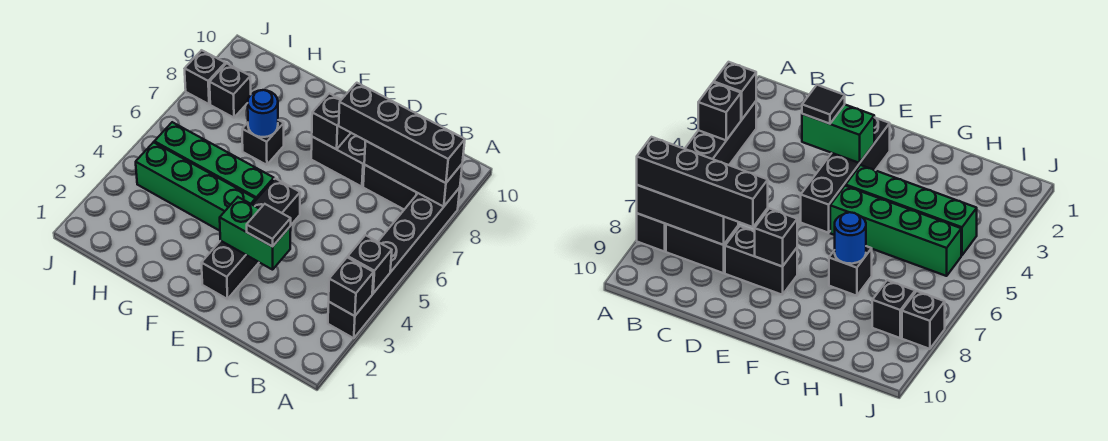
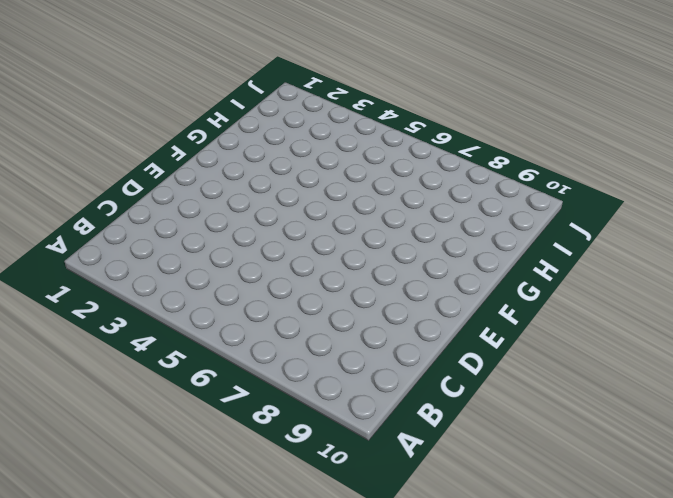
none -> black brick A3:A8 level 1
none -> black brick B8:C8 level 1
none -> black brick D8:E8 level 1

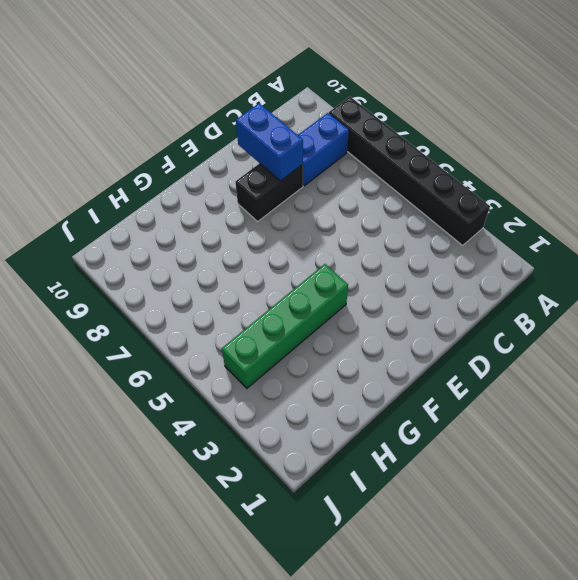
blue brick B8:C8 level 1 -> black brick B8:C8 level 1
blue brick D8:D9 level 2 -> none
none -> black brick E2:E5 level 1
none -> green brick F5:I5 level 1
none -> black brick G7 level 1

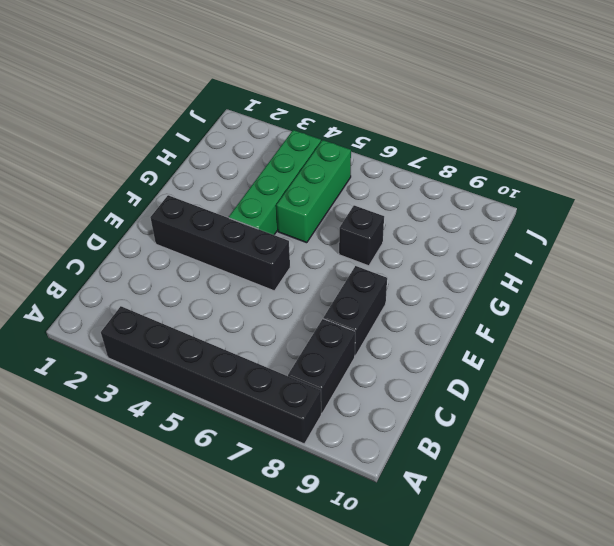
green brick G5:I5 level 1 -> green brick F5:I5 level 1
none -> black brick I8 level 1
none -> black brick J8 level 1
none -> black brick A3 level 2

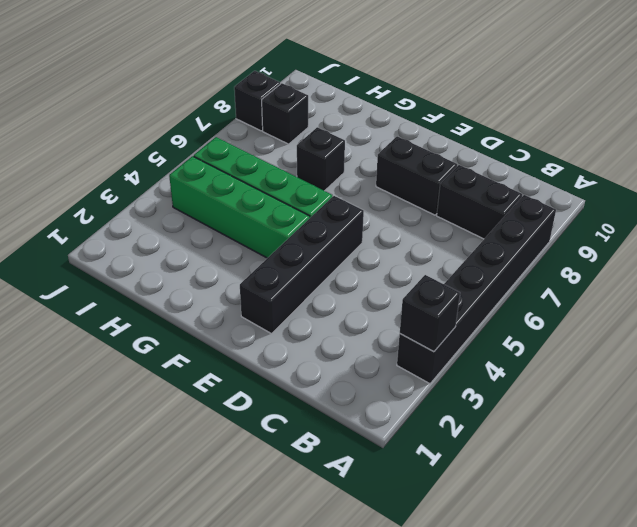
none -> black brick A4 level 2
none -> black brick A8:C8 level 2
none -> green brick D3:E3 level 2

